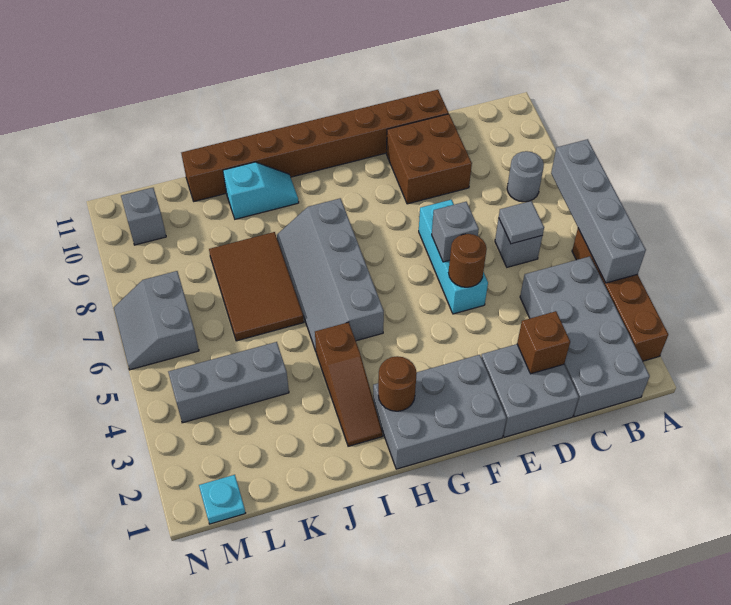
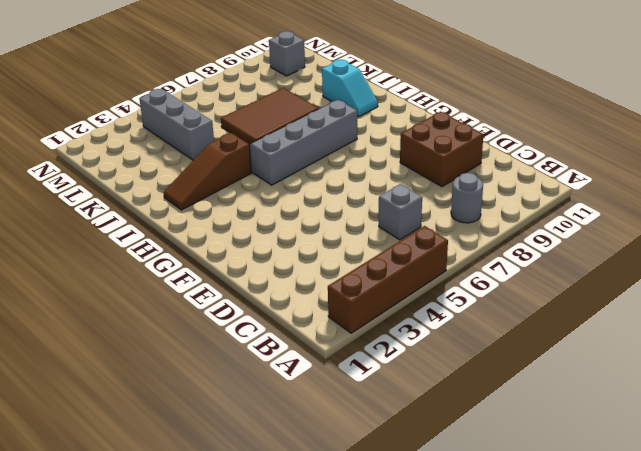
none -> grey brick B1:C4 level 1
none -> grey brick D1:E2 level 1
none -> brown brick D11:K11 level 1

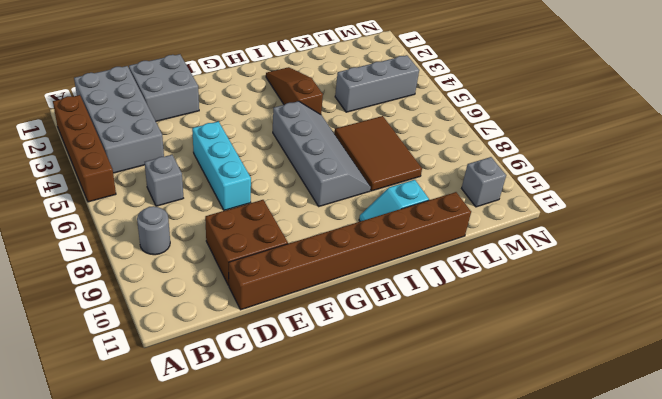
none -> grey brick F1:H2 level 1
none -> cyan plate M1 level 1
none -> grey slope M6:N7 level 1 top M

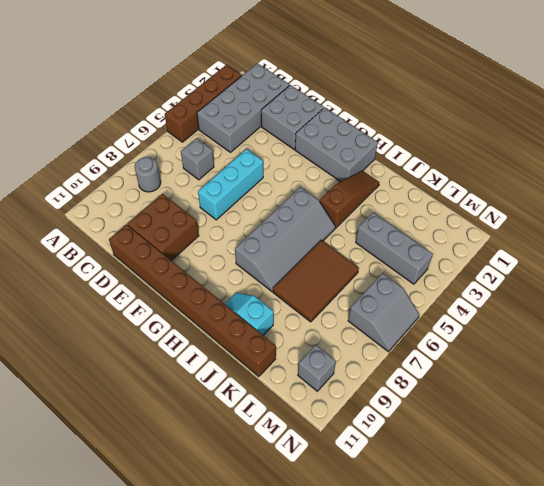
none -> cyan plate M1 level 1
none -> grey brick A4:A7 level 2
none -> grey tile C6 level 2

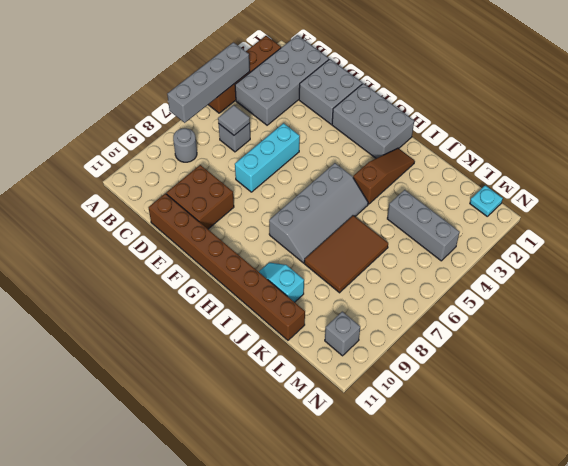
none -> grey slope M6:N7 level 1 top M
none -> brown brick D2 level 2
none -> brown round brick E5 level 2

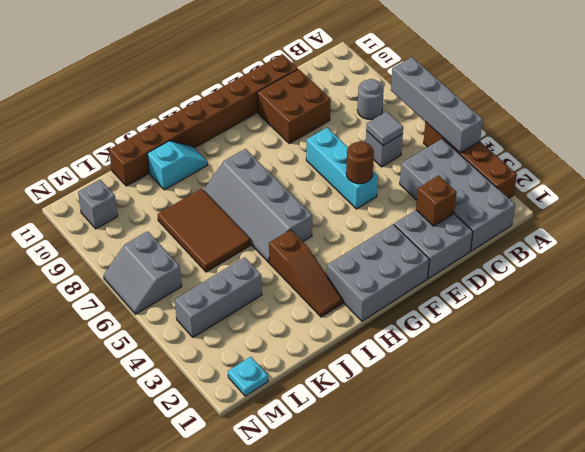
none -> grey brick E6 level 2
none -> brown round brick H2 level 2

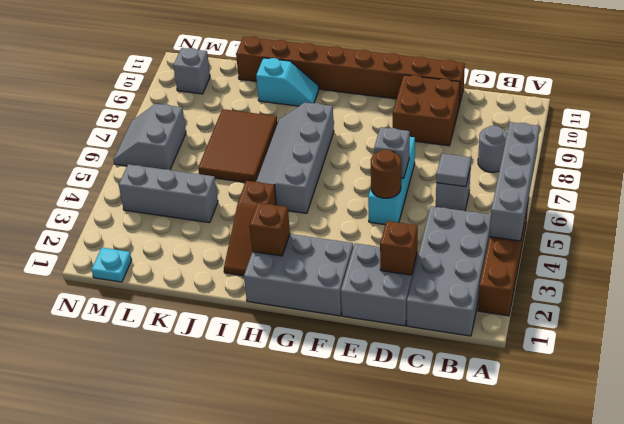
brown brick H2 level 2 -> brown round brick H2 level 2

